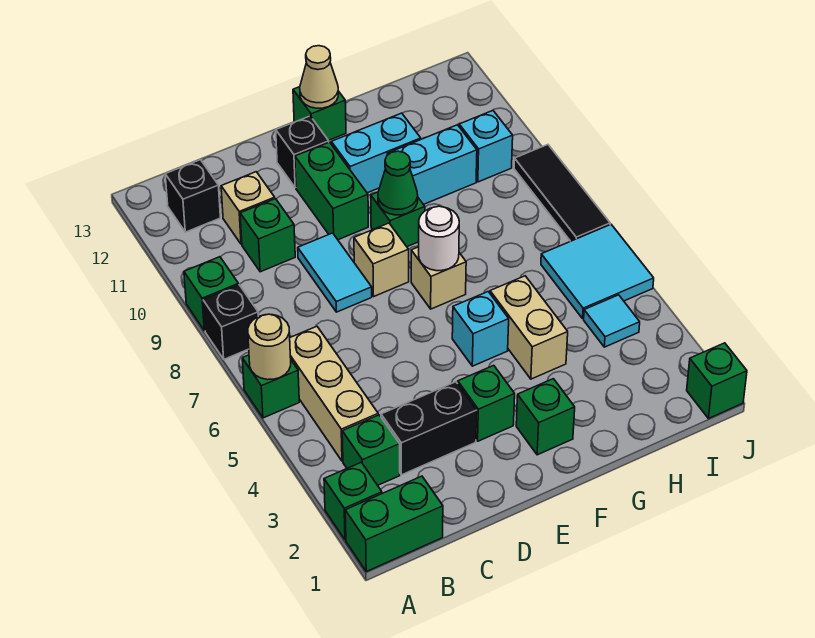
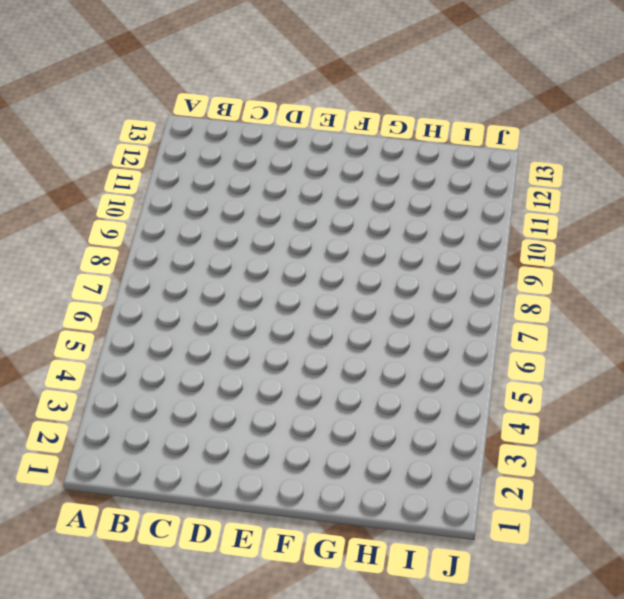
none -> green brick A1:B1 level 1
none -> green brick A2 level 1
none -> green brick A6 level 1
none -> black brick A8 level 1

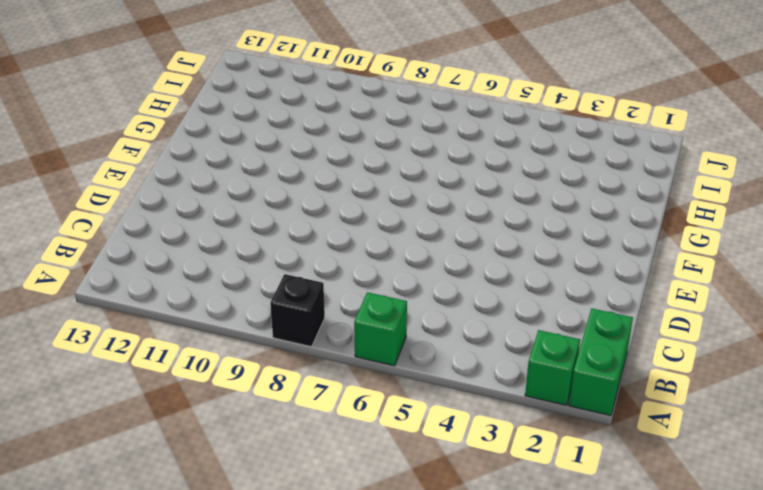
none -> green brick A9 level 1
none -> green brick B3 level 1
none -> tan brick B4:B6 level 1
none -> black brick B12 level 1

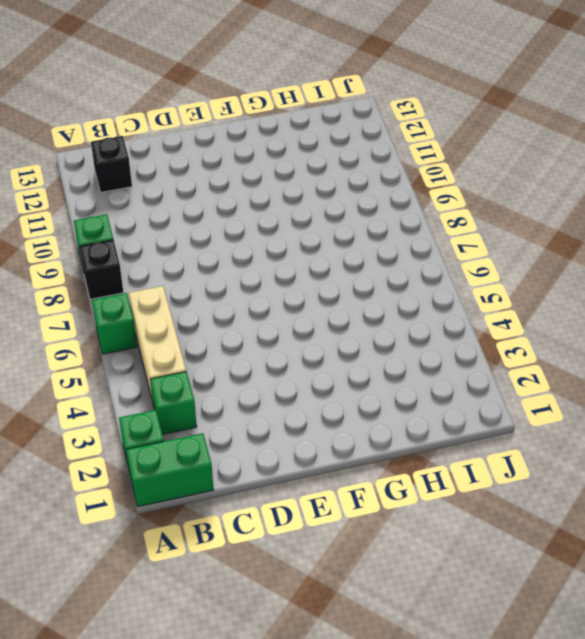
none -> black brick C3:D3 level 1
none -> green brick C10 level 1
none -> tan brick C11 level 1
none -> cyan tile D8:D9 level 1

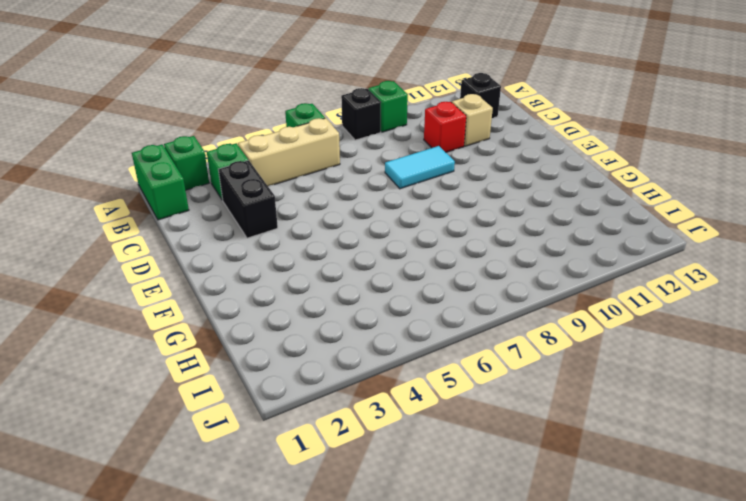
red brick C10 level 1 -> green brick C10 level 1
none -> green brick E3 level 1
none -> tan brick E8 level 1
none -> green brick E10:E11 level 1
none -> black brick E12 level 1

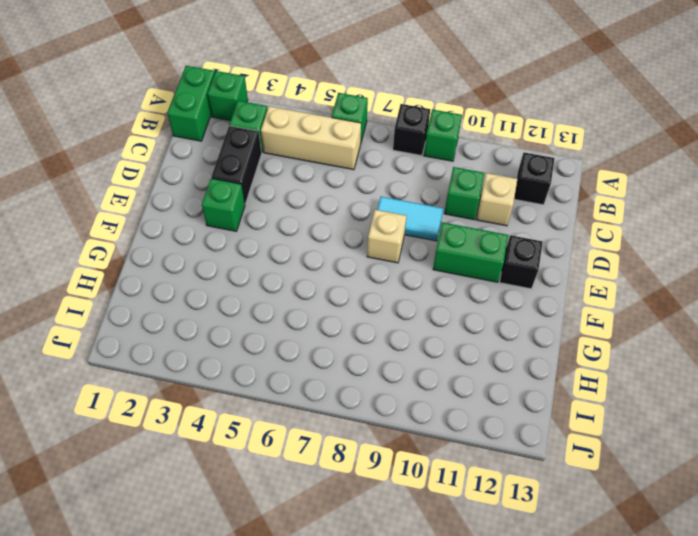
none -> green brick F2 level 1
none -> cyan brick F5 level 1
none -> tan brick F7 level 1
none -> green brick F9 level 1

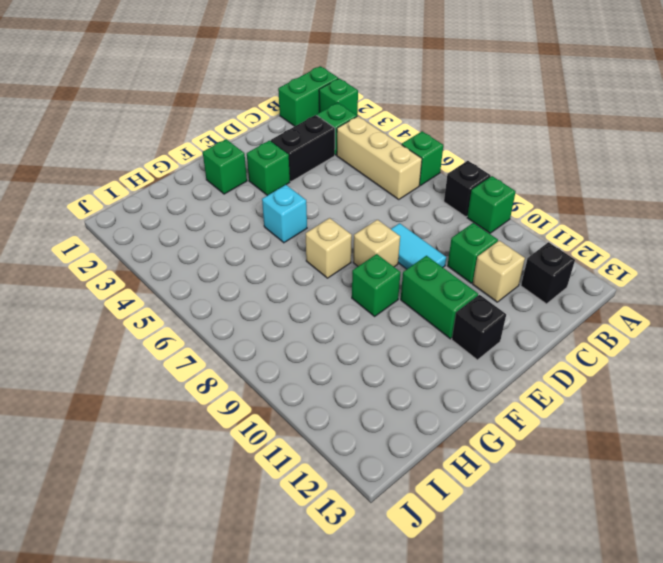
none -> cyan brick F11:G11 level 1
none -> green brick F13 level 1
none -> tan brick G4:G5 level 1
none -> cyan brick G10:H10 level 1

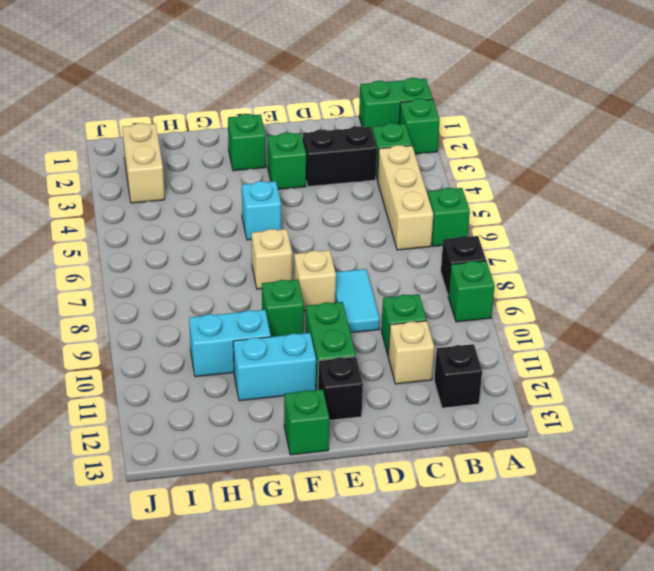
tan brick I2:I3 level 1 -> tan brick G4:G5 level 1
none -> cyan tile I4 level 1
none -> cyan tile I5:J6 level 1
none -> cyan brick I10 level 1
none -> green brick J1 level 1

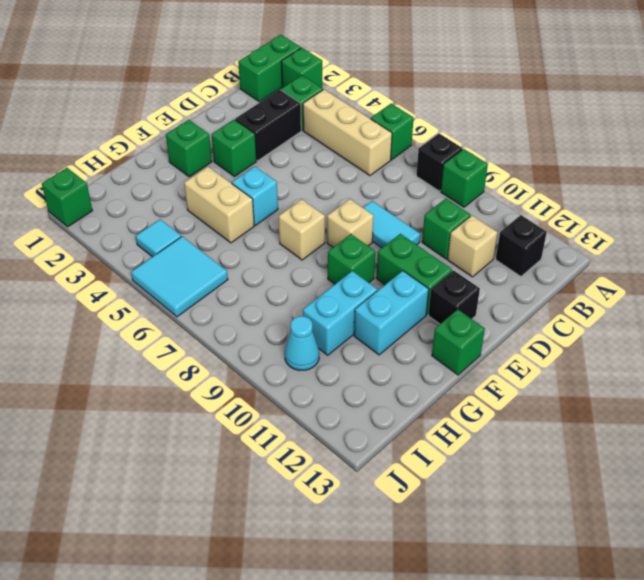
cyan cone I10 level 1 -> cyan brick I10 level 1
none -> black tile J7:J9 level 1
none -> tan round brick A6 level 2
none -> white round brick F7 level 2
none -> green cone F9 level 2

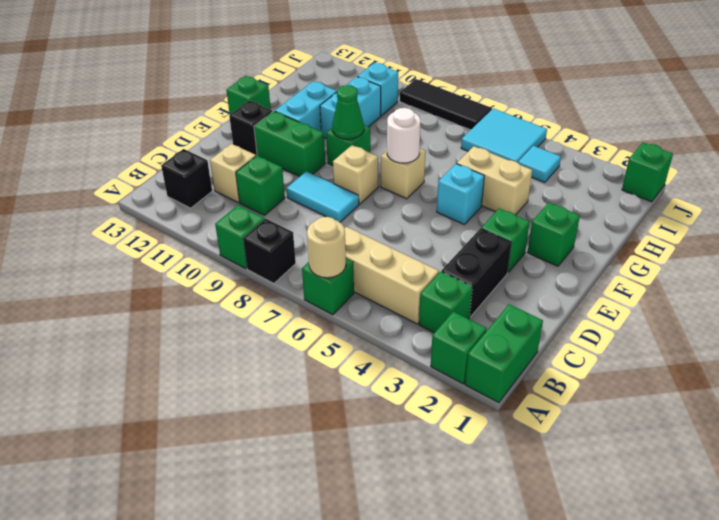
none -> tan cone F13 level 2

